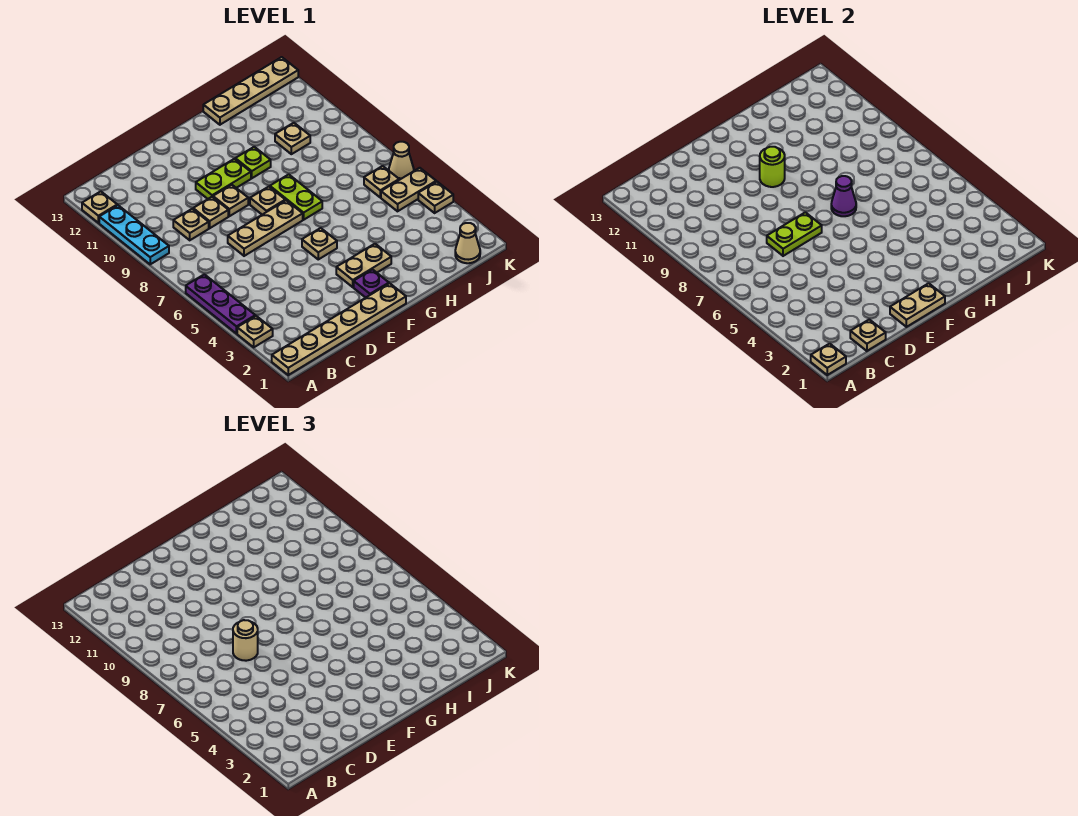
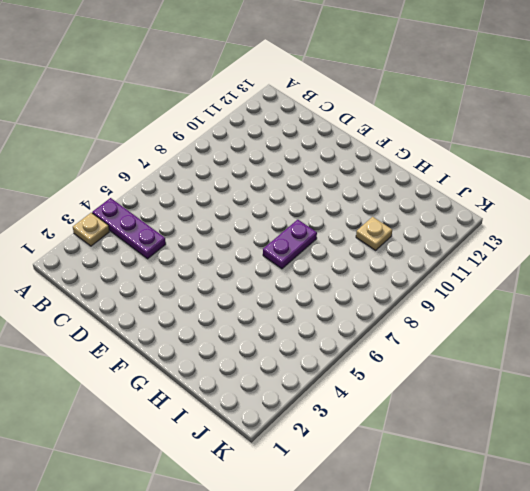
purple plate A4:C4 level 1 -> purple plate A4:A6 level 1
purple plate G7:G8 level 1 -> lime plate G7:G8 level 1
none -> tan plate A1:F1 level 1
none -> cyan plate A9:A11 level 1
none -> tan plate A12 level 1
none -> tan plate C9 level 1

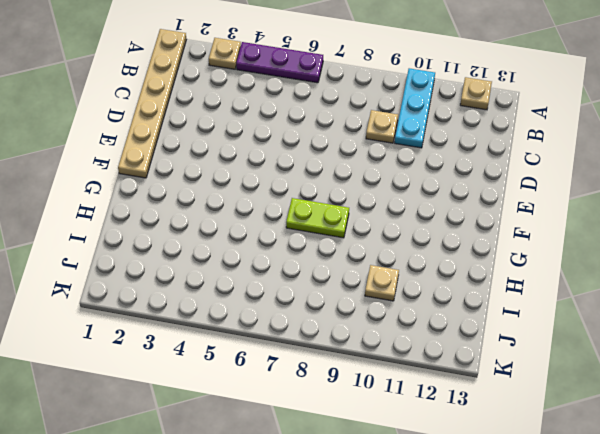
cyan plate A10:C10 level 1 -> cyan plate A9:A11 level 1
none -> tan plate D7:F7 level 1
none -> tan plate D9 level 1
none -> tan plate E9 level 1
none -> lime plate E10:F10 level 1

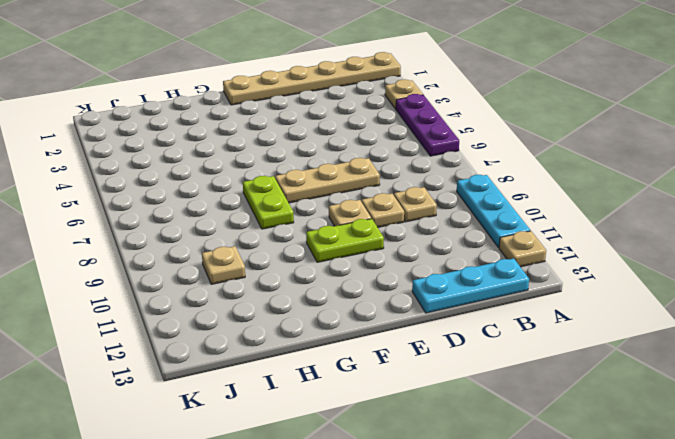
cyan plate B13:D13 level 1 -> none
none -> purple plate F2 level 1
none -> tan plate F3:G3 level 1
none -> tan plate F5 level 1
none -> tan plate F8 level 1

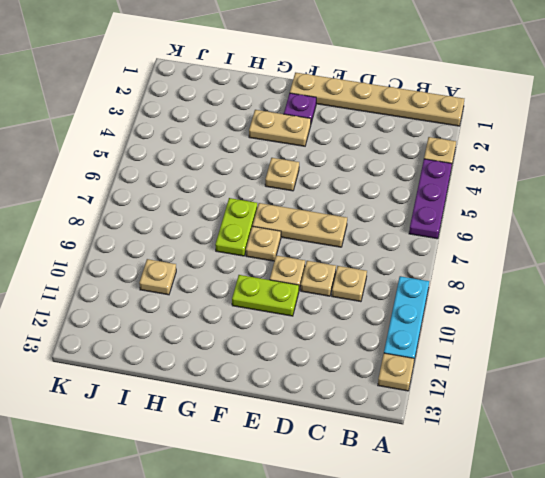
none -> lime plate G10 level 1
none -> tan plate H13:K13 level 1
none -> tan cone J1 level 1
none -> tan plate J5:K5 level 1

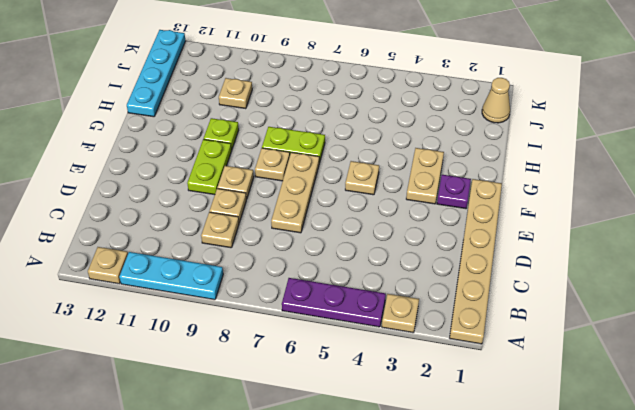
cyan plate H13:K13 level 1 -> tan plate H13:K13 level 1
none -> tan plate J5:K5 level 1
none -> tan plate J6 level 1
none -> tan plate K4 level 1
none -> tan cone K6 level 1

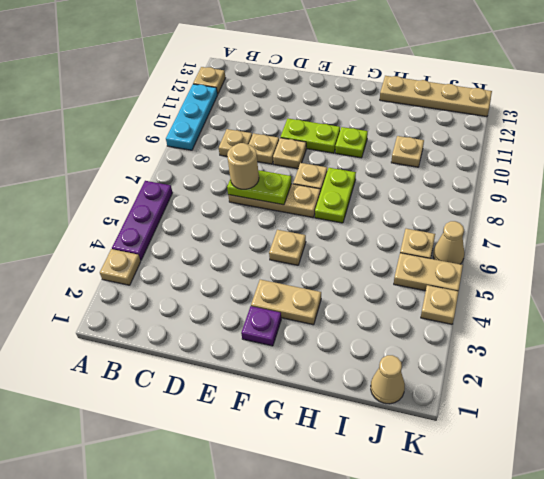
none -> tan plate A1:F1 level 1
none -> tan plate A1 level 2
none -> tan plate C1 level 2
none -> tan plate E1:F1 level 2

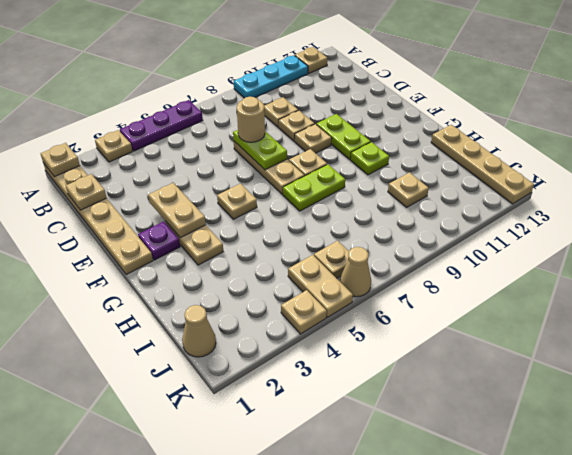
tan plate E3:F3 level 2 -> tan plate E1:F1 level 2
none -> lime round brick F10 level 2
none -> purple cone G7 level 2

